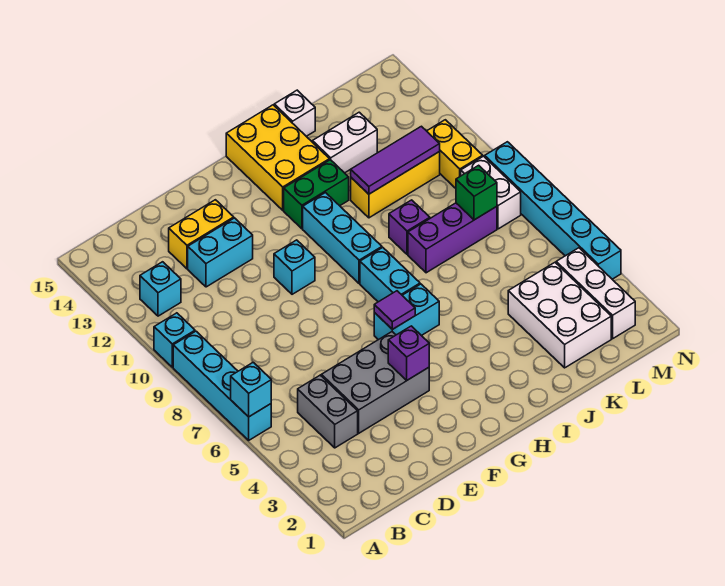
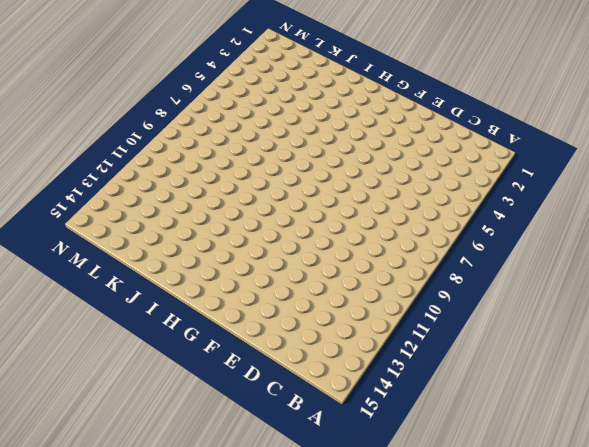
none -> cyan brick A6:A9 level 1
none -> cyan brick A10 level 1
none -> cyan brick B12 level 1

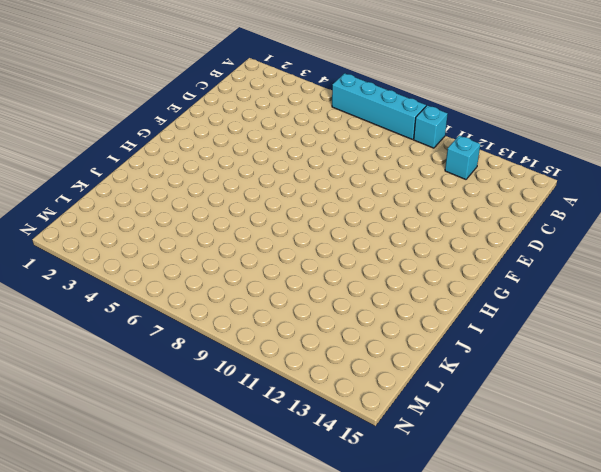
none -> grey brick C4:C5 level 1
none -> grey brick D4:F5 level 1
none -> cyan brick D12:E12 level 1

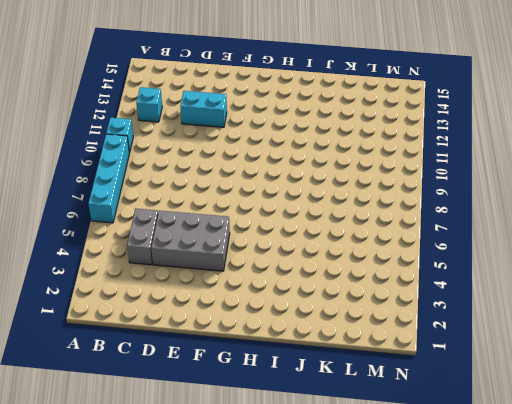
none -> yellow brick D13:E13 level 1
none -> cyan brick F10 level 1
none -> cyan brick G6:H6 level 1

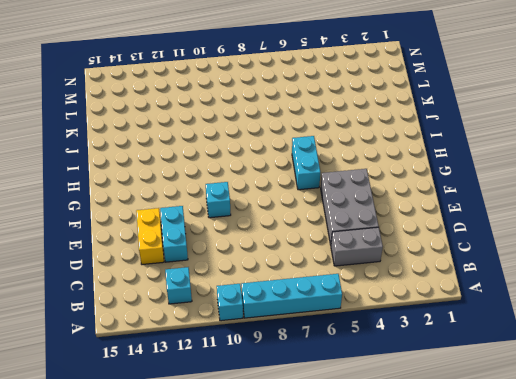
none -> cyan brick H7:H8 level 1
none -> cyan brick H9:H11 level 1
none -> green brick H12:I12 level 1

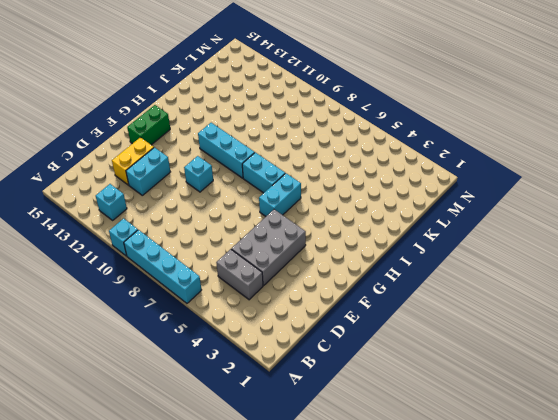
green brick F14:G14 level 1 -> green brick H12:I12 level 1
none -> yellow brick H13:I15 level 1
none -> purple brick J8:L8 level 1
none -> purple brick J9 level 1

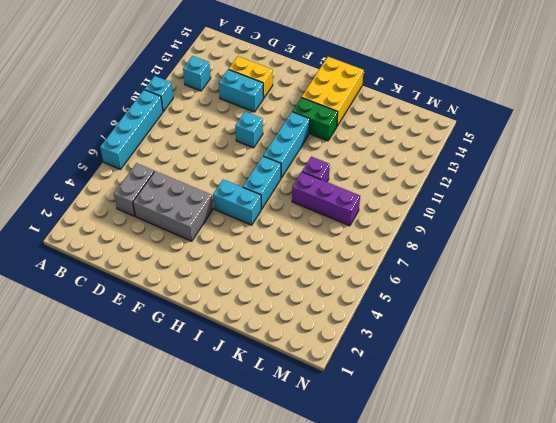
none -> yellow brick J11:L11 level 1
none -> white brick J13:K13 level 1
none -> white brick J15 level 1

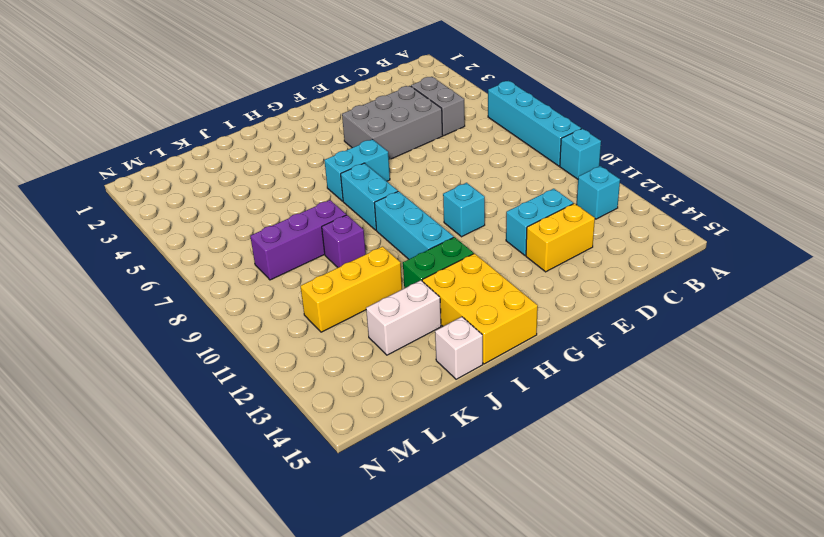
none -> white brick K2:L4 level 1
none -> white brick M2:M4 level 1
none -> white brick M8:M9 level 1

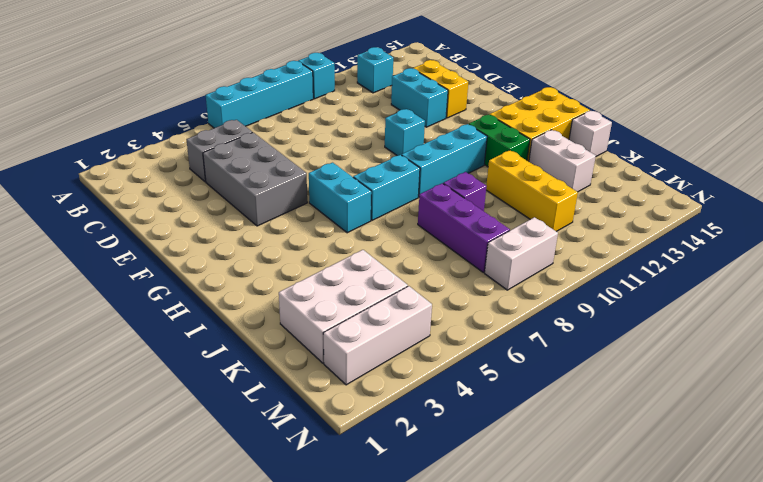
none -> yellow brick M10:M11 level 1
none -> cyan brick N4:N9 level 1
none -> cyan brick A6 level 2

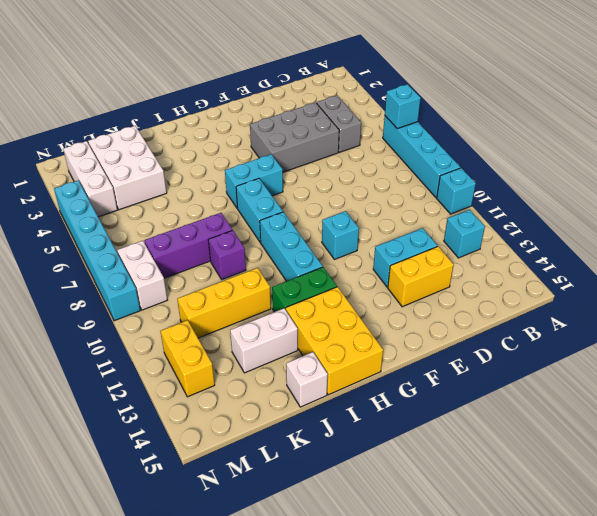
yellow brick M12:M13 level 1 -> yellow brick M10:M11 level 1
none -> purple brick F4 level 2
none -> purple tile G6 level 2
none -> purple tile J11:L11 level 2

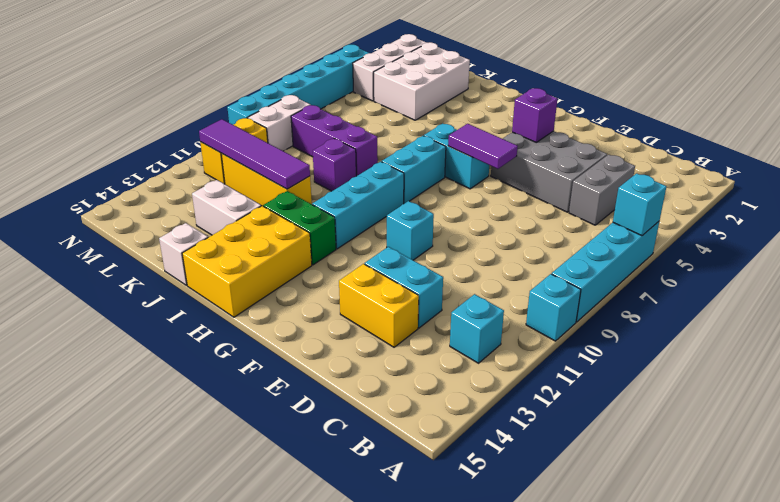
purple tile F6:G6 level 2 -> purple tile G6 level 2
purple tile J11:M11 level 2 -> purple tile J11:L11 level 2
none -> green brick L8 level 2

